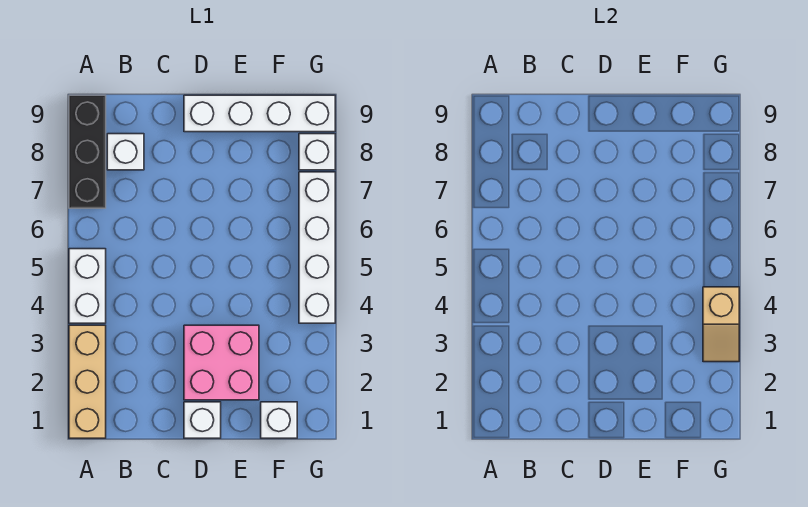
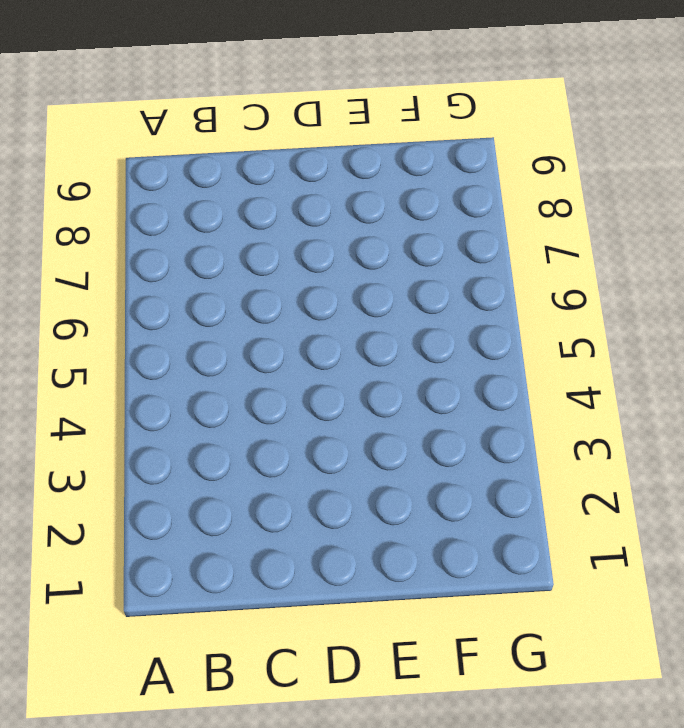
none -> tan brick A1:A3 level 1
none -> white brick A4:A5 level 1

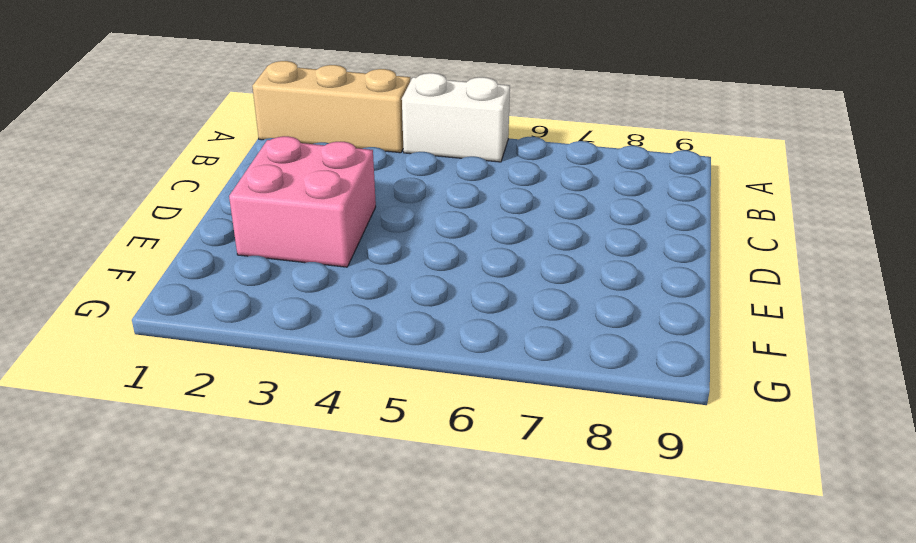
none -> black brick A7:A9 level 1
none -> white brick B8 level 1

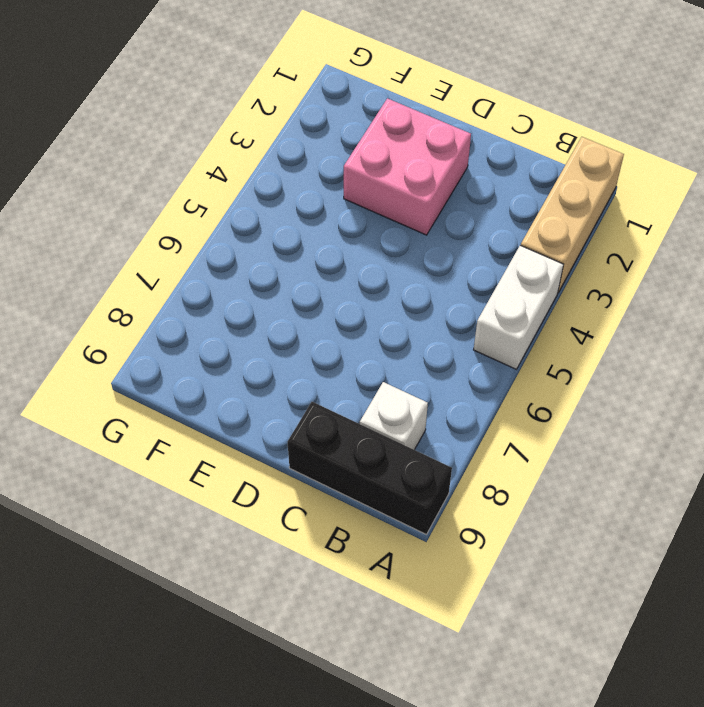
black brick A9:C9 level 1 -> black brick A7:A9 level 1
none -> white brick D1 level 1
none -> white brick D9:G9 level 1

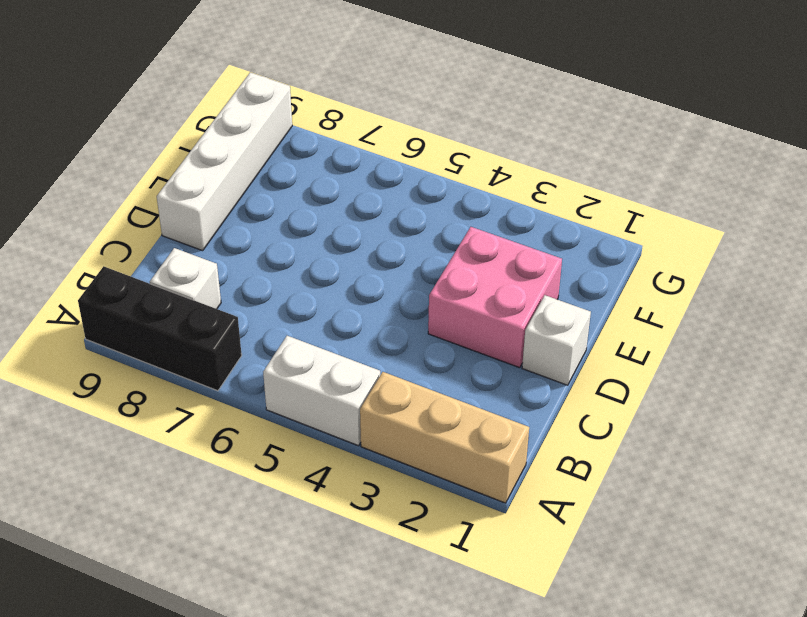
none -> white brick F1 level 1
none -> white brick G4:G7 level 1

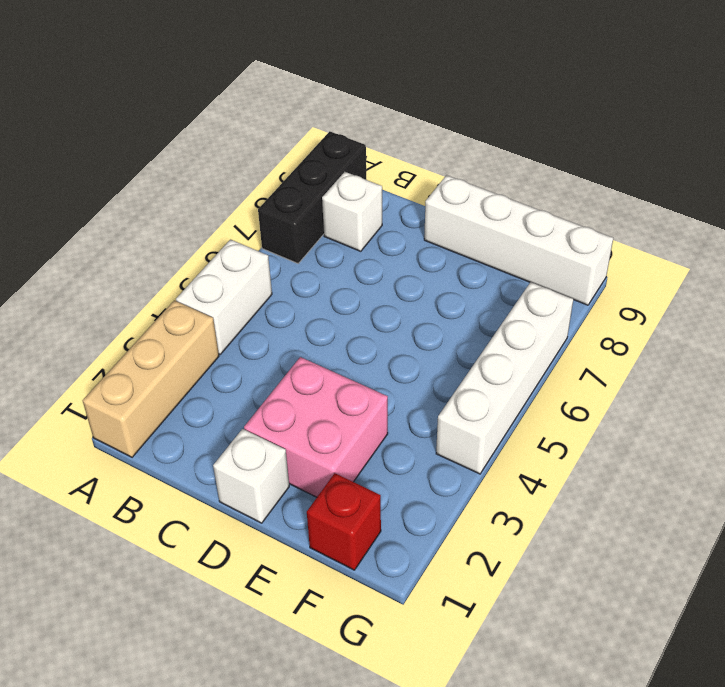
red brick F1 level 1 -> white brick F1 level 1
none -> white brick G8 level 1
none -> tan slope G3:G4 level 2 top 4

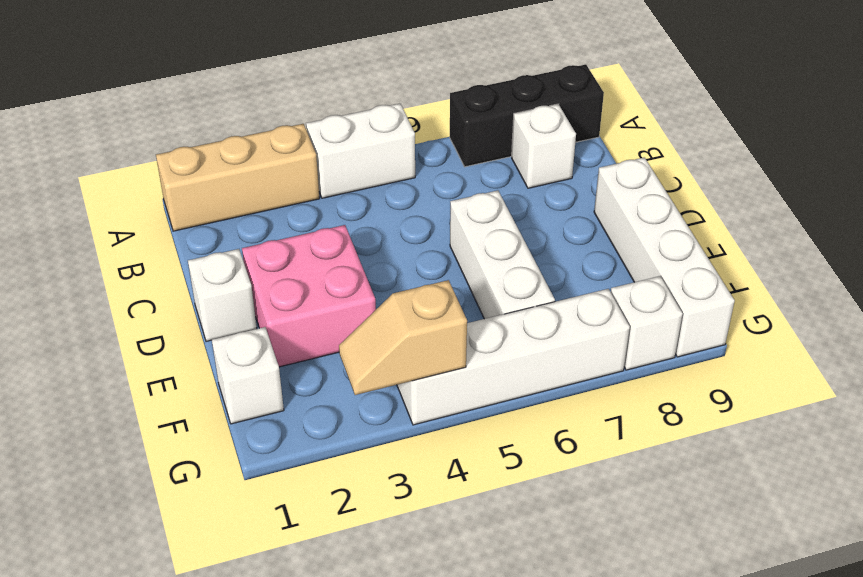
white brick D6:F6 level 1 -> none

